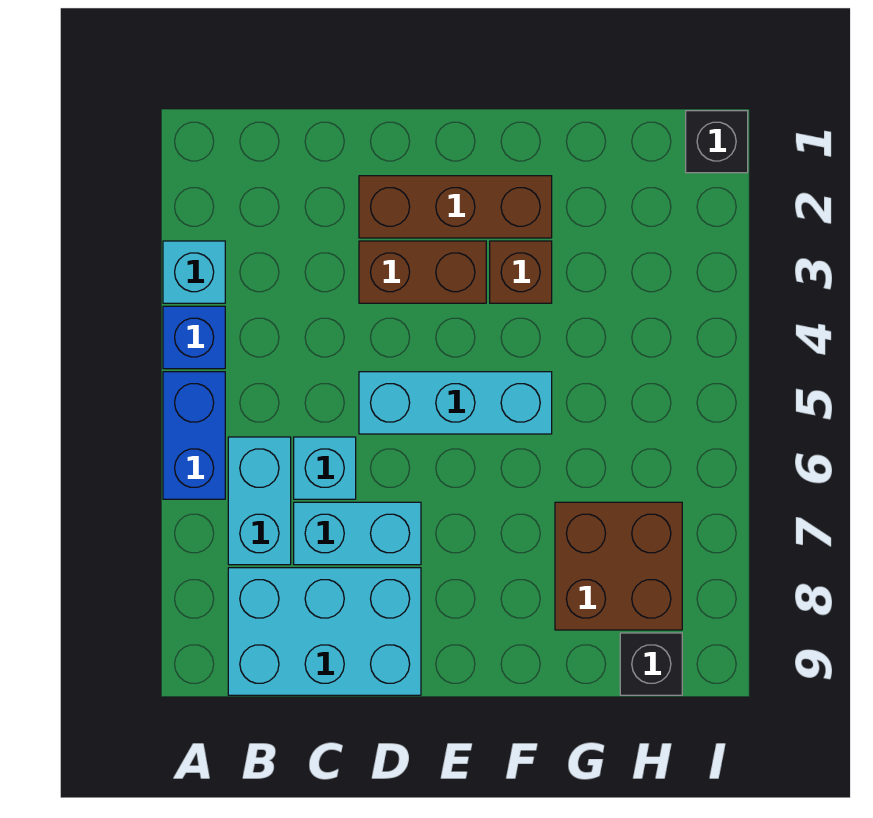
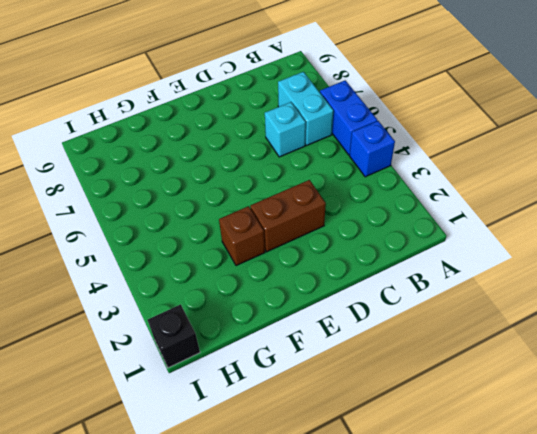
none -> cyan brick A3 level 1
none -> cyan brick B8:D9 level 1
none -> cyan brick C7:D7 level 1

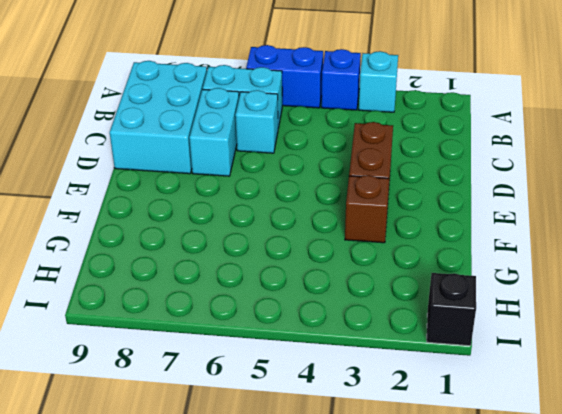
none -> brown brick D2:F2 level 1
none -> cyan brick D5:F5 level 1
none -> brown brick G7:H8 level 1

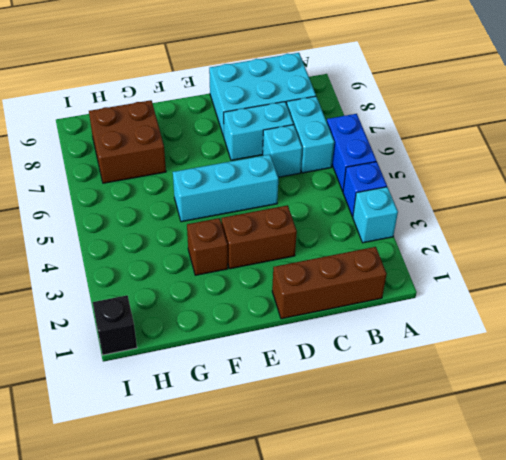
brown brick B1:D1 level 1 -> brown brick D2:F2 level 1
none -> black brick H9 level 1

